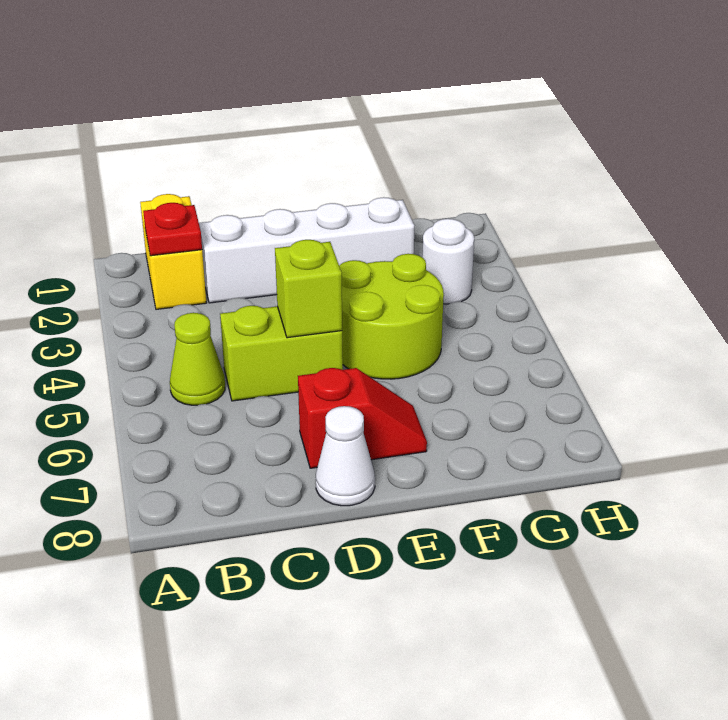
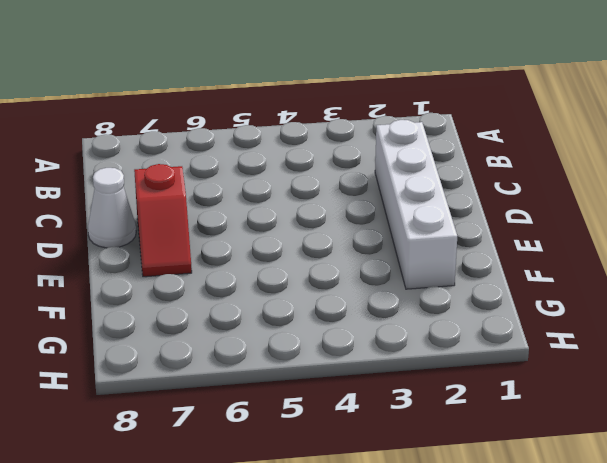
none -> yellow brick B1:B2 level 1
none -> lime cone B5 level 1

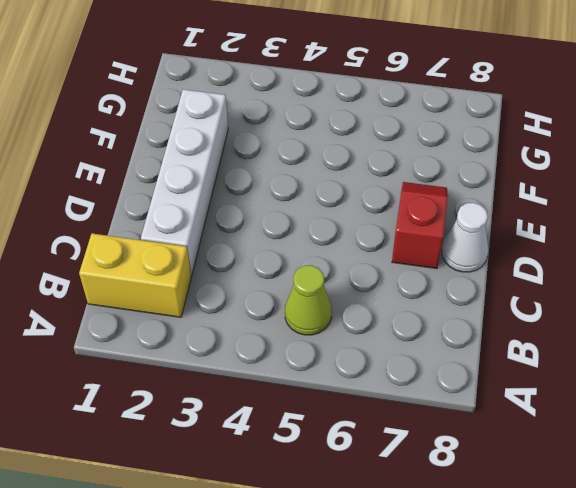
none -> lime brick C5:D5 level 1
none -> lime round brick E4:F5 level 1

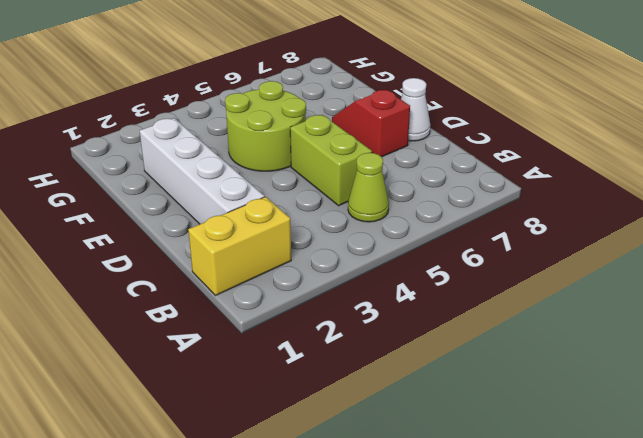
none -> white round brick G3 level 1
none -> red plate B2 level 2

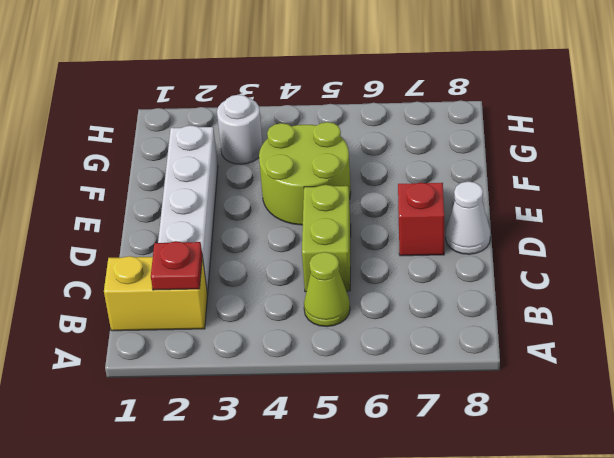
none -> lime brick D5 level 2

